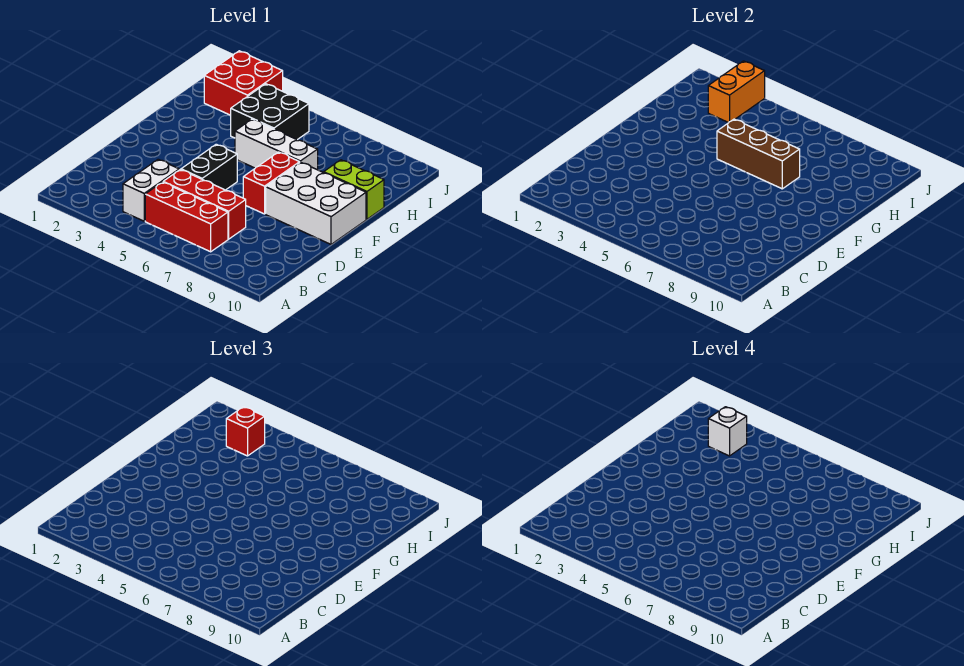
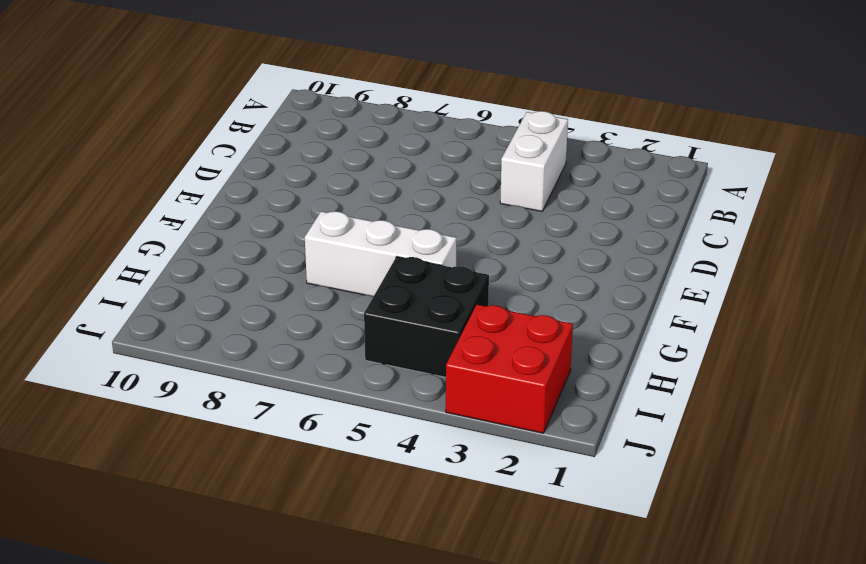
none -> red brick B5:B7 level 1
none -> red brick C5:C7 level 1
none -> black brick D5:E5 level 1

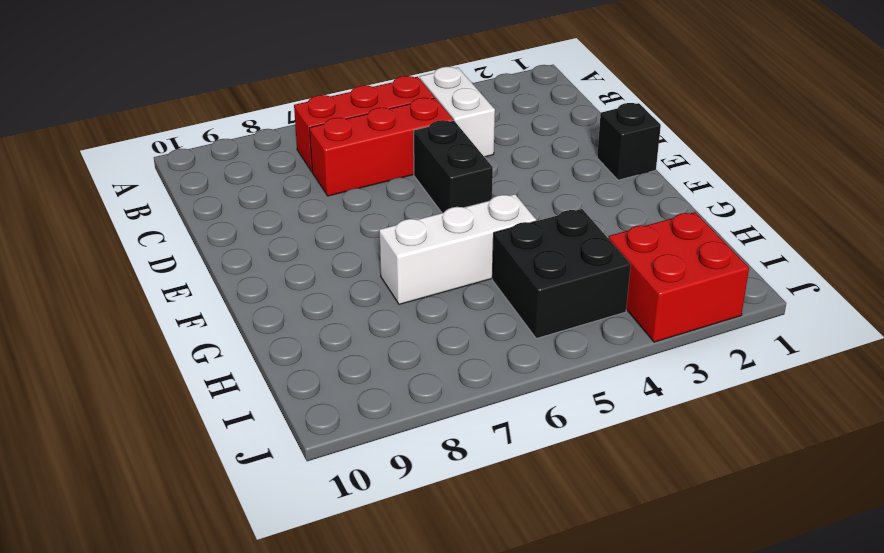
black brick E1 level 1 -> none
none -> red brick E7:F7 level 1
none -> white brick E8:F10 level 1
none -> lime brick G9:G10 level 1

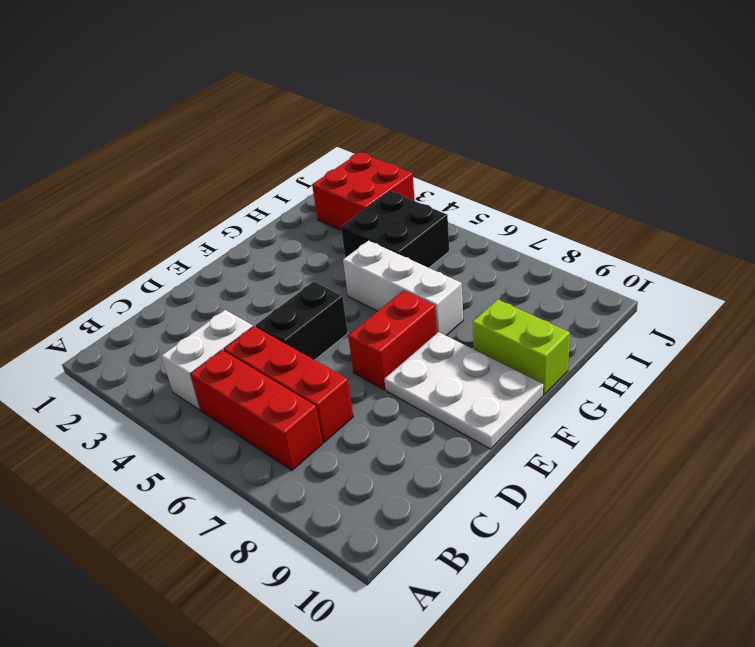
white plate E8:F10 level 1 -> white brick E8:F10 level 1
none -> brown brick G5:G7 level 2
none -> orange brick I3:J3 level 2
none -> red brick I3 level 3

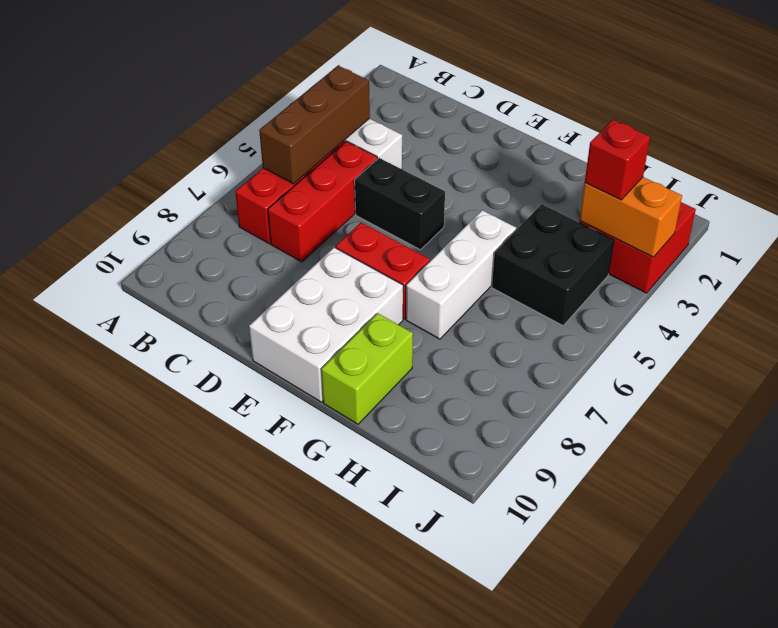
brown brick B4:B6 level 2 -> brown brick G5:G7 level 2
none -> white brick I3 level 4

